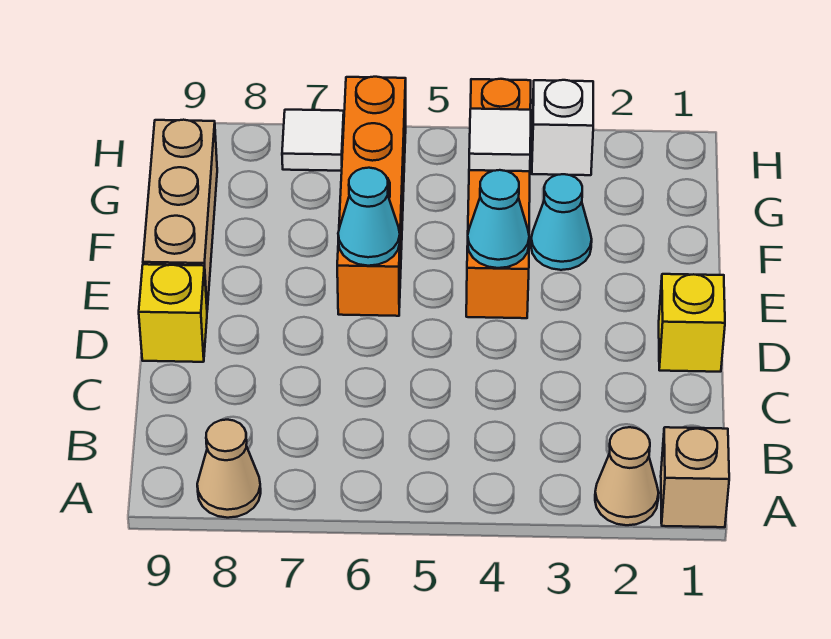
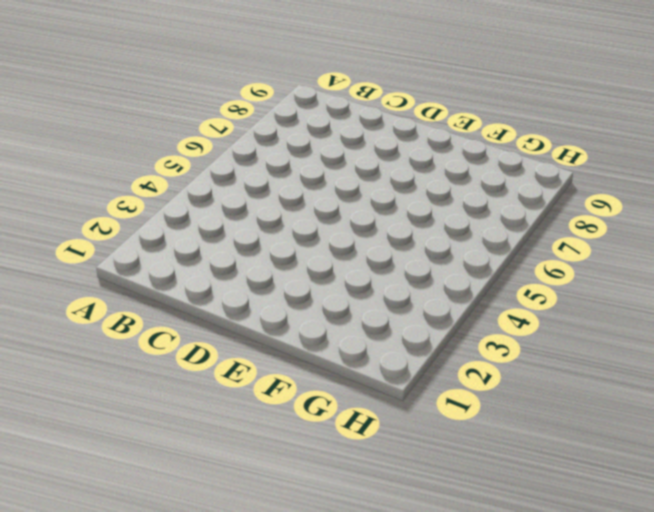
none -> tan brick A1 level 1
none -> tan cone A2 level 1
none -> tan cone A8 level 1

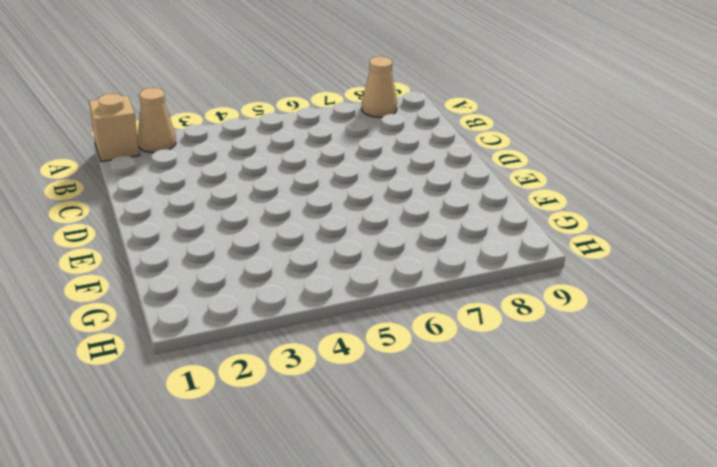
none -> yellow brick D1 level 1
none -> yellow brick D9 level 1
none -> orange brick E4:H4 level 1

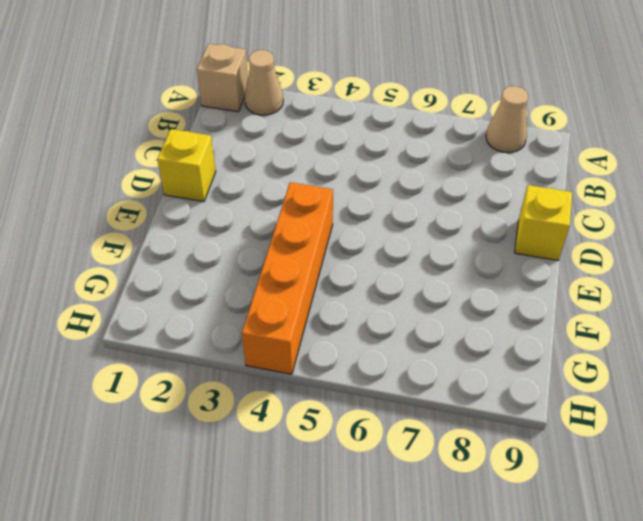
none -> orange brick E6:H6 level 1
none -> tan brick E9:G9 level 1
none -> cyan cone F3 level 1

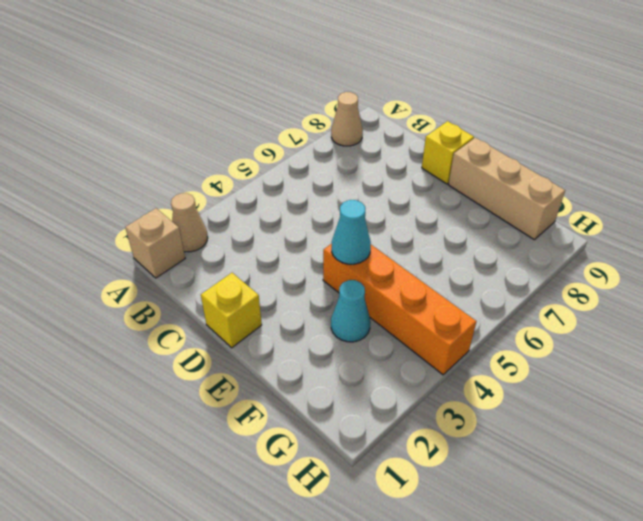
none -> orange brick E6:H6 level 1
none -> white brick H3 level 1
none -> white tile H7 level 1

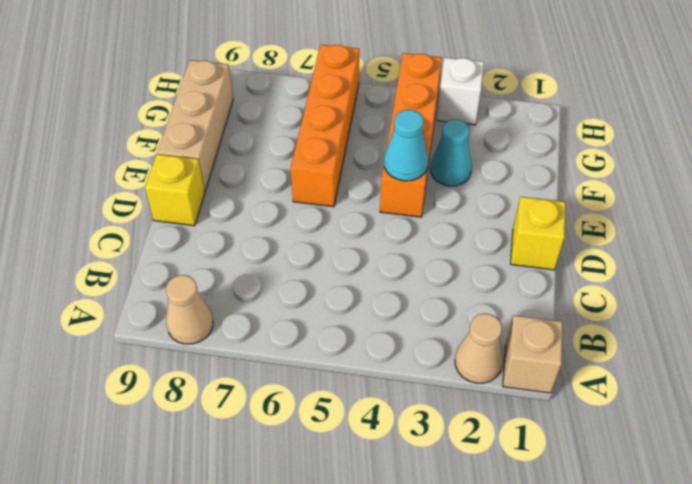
none -> white tile H7 level 1
none -> cyan cone E6 level 2
none -> white tile G4 level 2

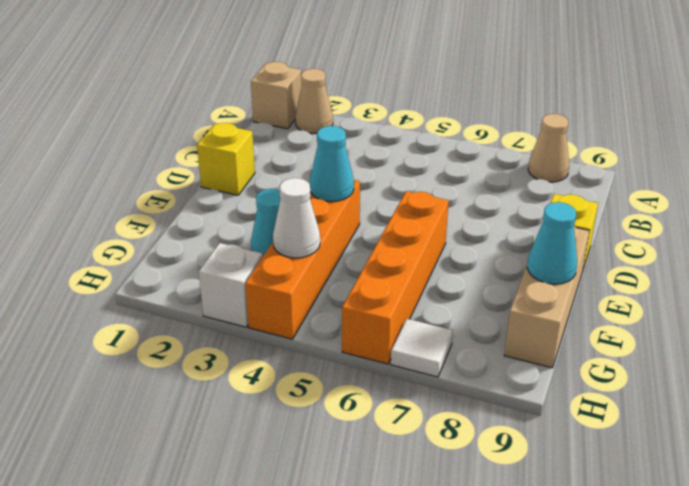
cyan cone F9 level 2 -> cyan cone E6 level 2
white cone G4 level 2 -> white tile G4 level 2

